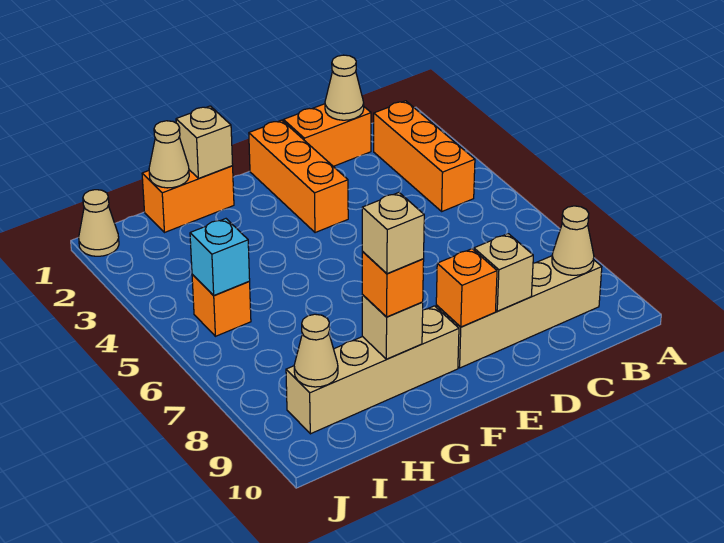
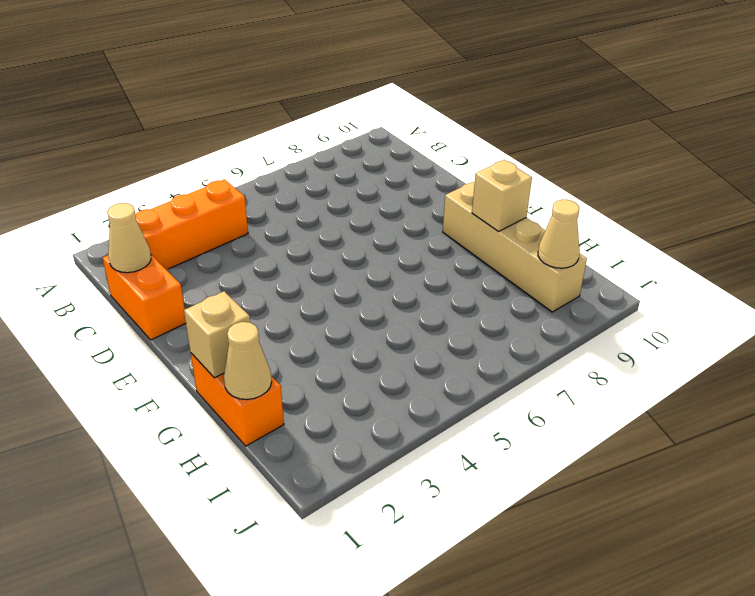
none -> tan brick B9:E9 level 1
none -> orange brick E1:E3 level 1
none -> orange brick I5 level 1

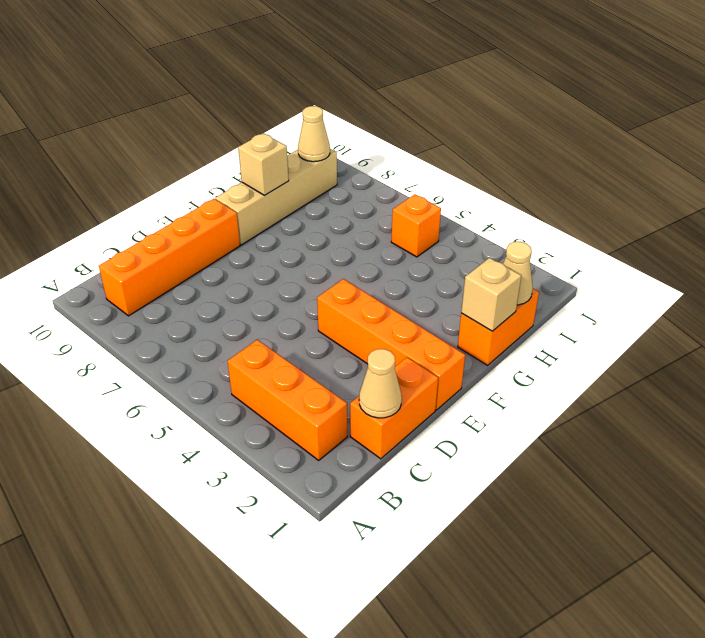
orange brick B9:E9 level 1 -> tan brick B9:E9 level 1
orange brick E1:E4 level 1 -> orange brick E1:E3 level 1
none -> tan cone J1 level 1
none -> tan cone B9 level 2
none -> tan brick D9 level 2

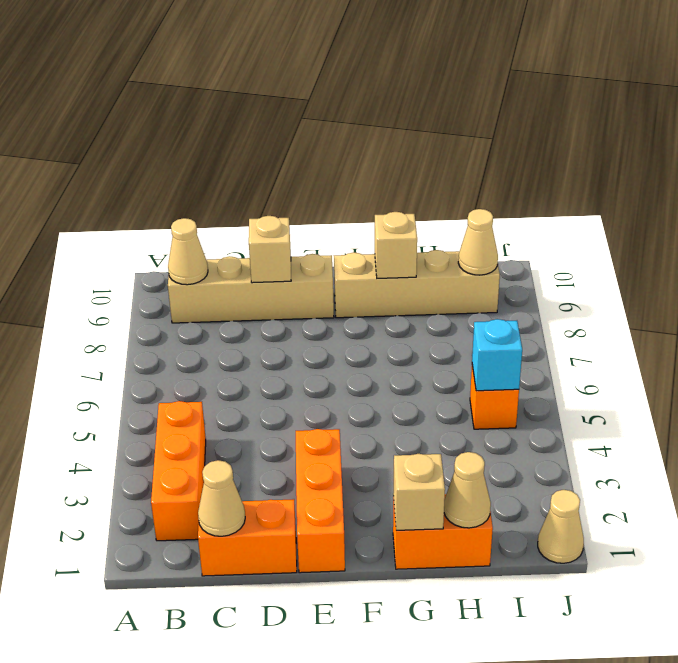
none -> orange brick E9 level 2
none -> orange brick G9 level 3
none -> tan brick G9 level 4

